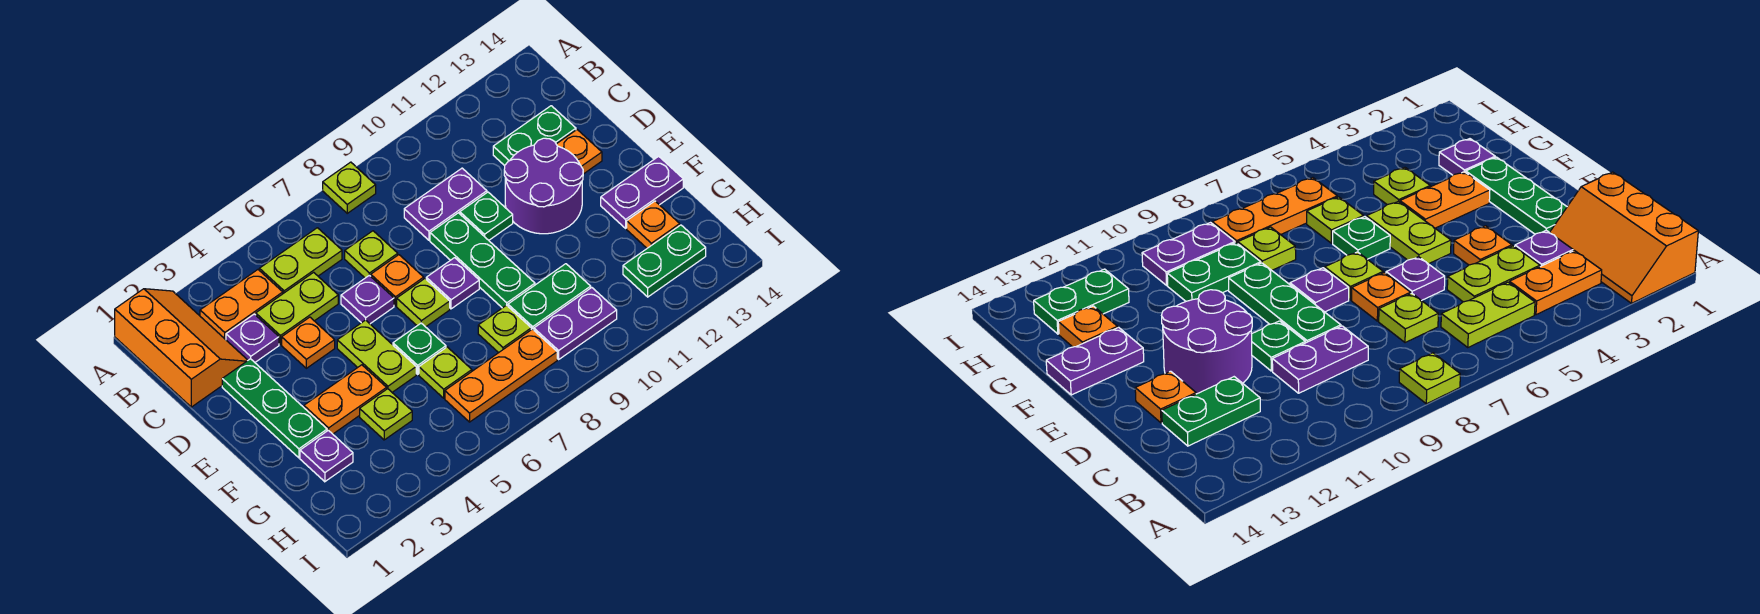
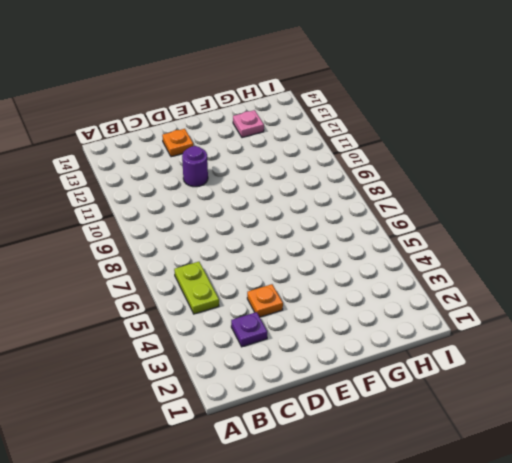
purple round brick D11 level 1 -> purple round brick D11:E12 level 1
pink plate G13 level 1 -> orange plate G13 level 1
none -> orange slope A1:C2 level 1 top 1
none -> lime plate A8 level 1
none -> orange plate B3:B4 level 1
none -> lime plate C4:C5 level 1

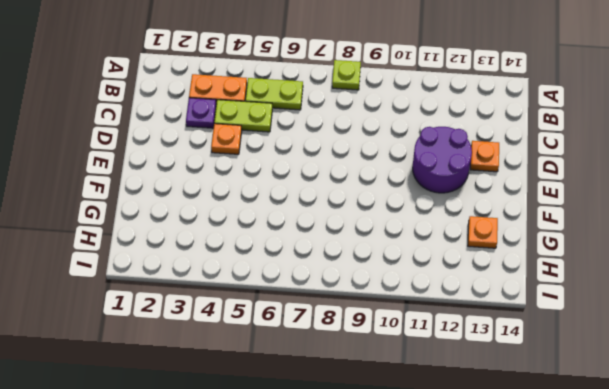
none -> orange slope A1:C2 level 1 top 1
none -> lime plate C7 level 1
none -> purple plate C9:C10 level 1
none -> green plate C12:C13 level 1

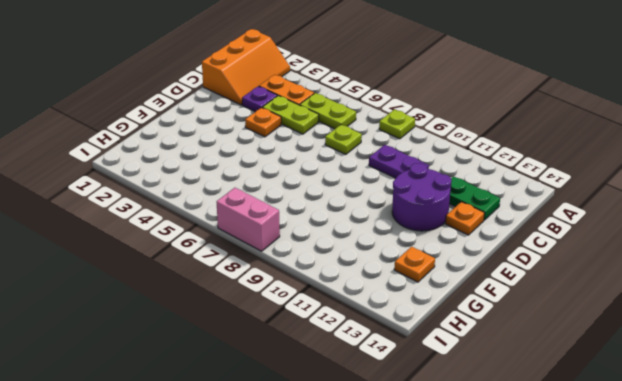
pink brick I7:I8 level 1 -> none
none -> green plate D2:F2 level 1
none -> purple plate D6 level 1
none -> orange plate D7 level 1
none -> green plate D9:F9 level 1

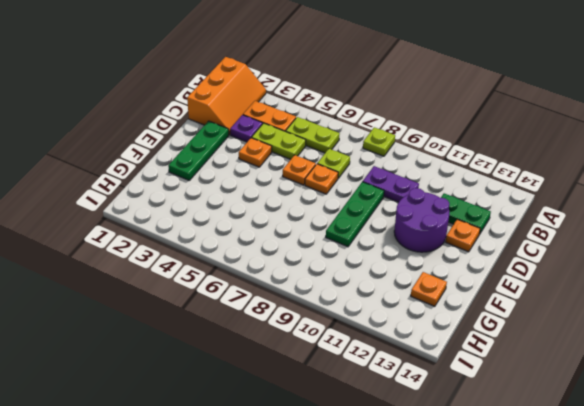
orange plate D6 level 1 -> purple plate D6 level 1
none -> green plate D10 level 1
none -> lime plate E5:F5 level 1
none -> lime plate E7 level 1
none -> purple plate E8 level 1

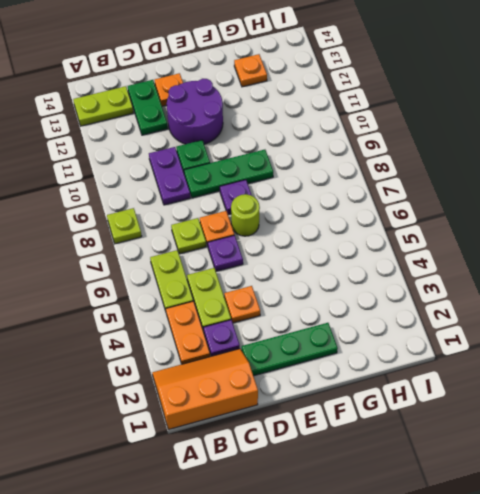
lime plate A13:B13 level 1 -> lime plate E5:F5 level 1
lime round brick E7 level 1 -> lime plate E7 level 1
none -> orange plate F3:F4 level 1
none -> green plate F6 level 1
none -> purple plate F13:F14 level 1
none -> purple plate G2 level 1

